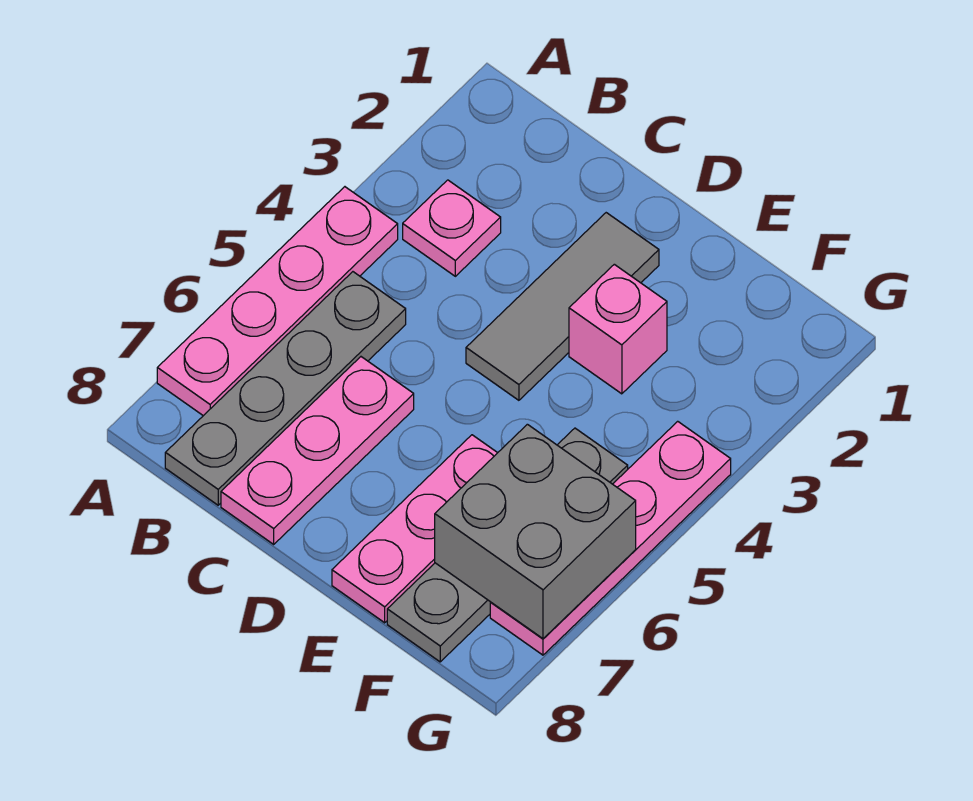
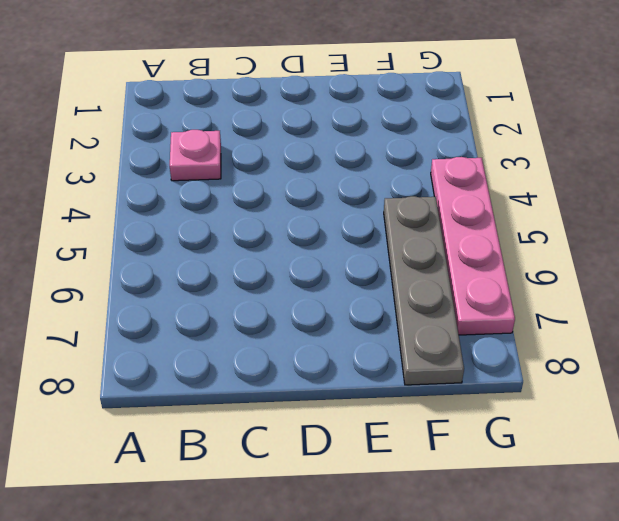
none -> pink plate A4:A7 level 1
none -> grey plate B5:B8 level 1

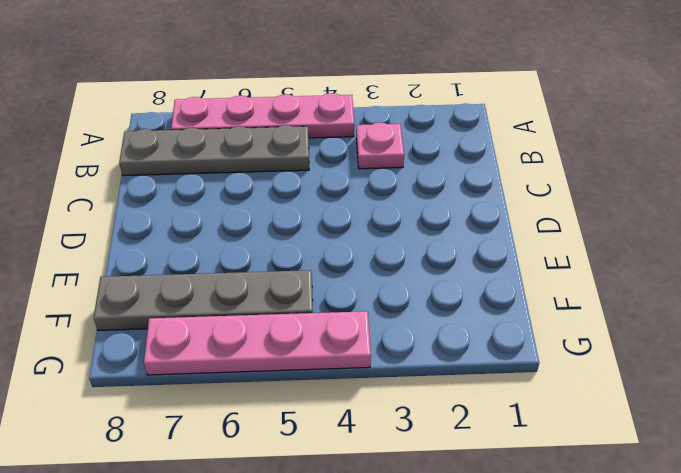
none -> pink plate C6:C8 level 1
none -> grey tile D2:D4 level 1

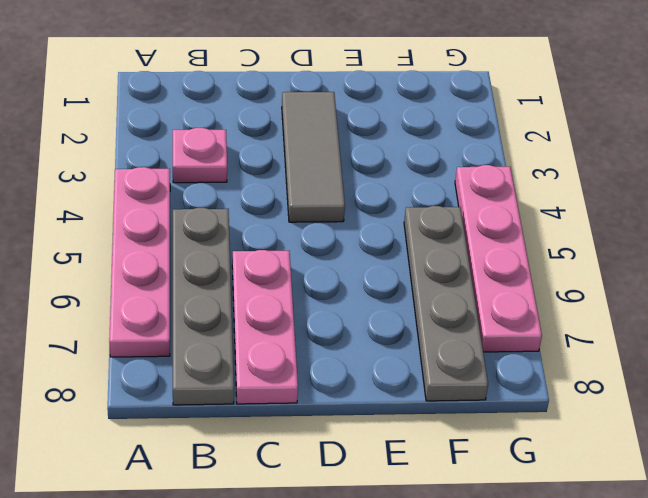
none -> pink brick E3 level 1
none -> pink plate E6:E8 level 1

